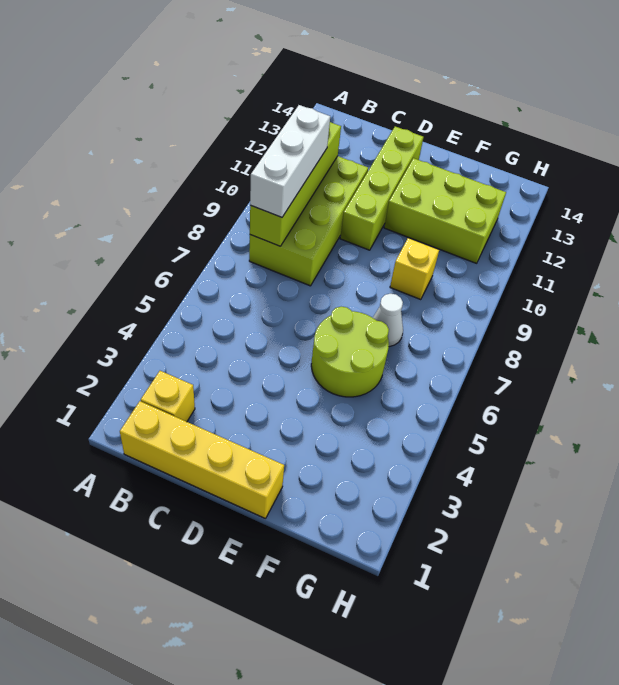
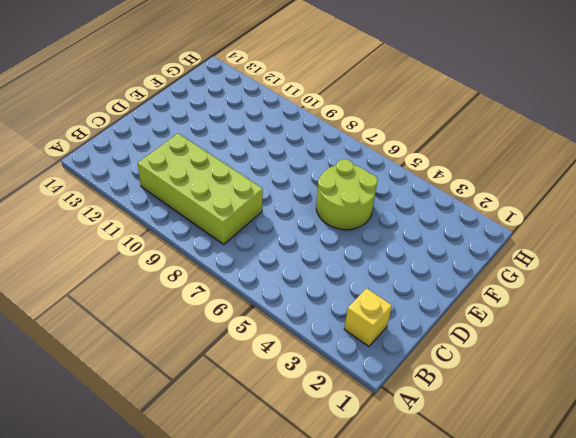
none -> yellow brick B1:E1 level 1
none -> lime brick D10:D13 level 1

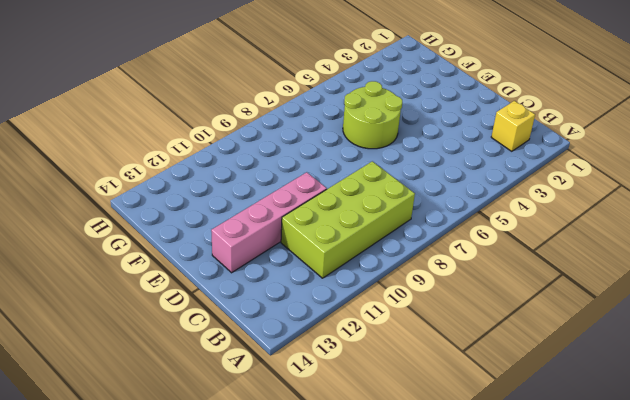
pink brick D10:D13 level 1 -> lime brick D10:D13 level 1
none -> yellow brick B1:E1 level 1
none -> lime brick E11:G12 level 1

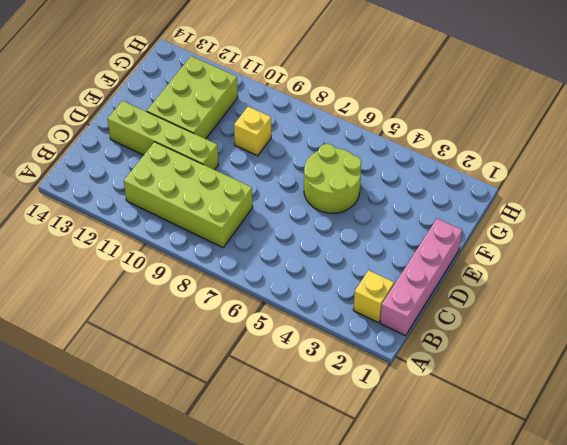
pink brick B1:E1 level 1 -> yellow brick B1:E1 level 1
none -> white cone F7 level 1
none -> lime brick B8:B11 level 2

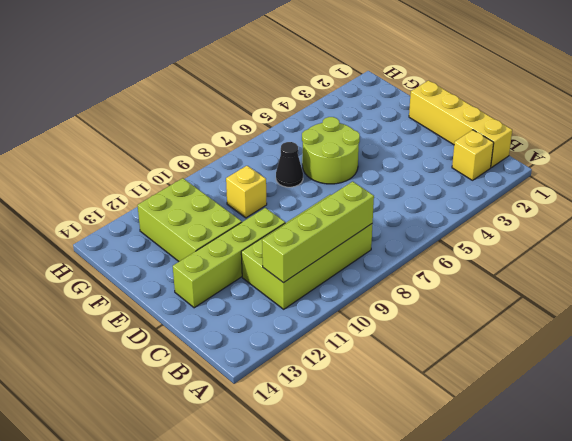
black cone F7 level 1 -> white cone F7 level 1
none -> white brick B8:B10 level 3

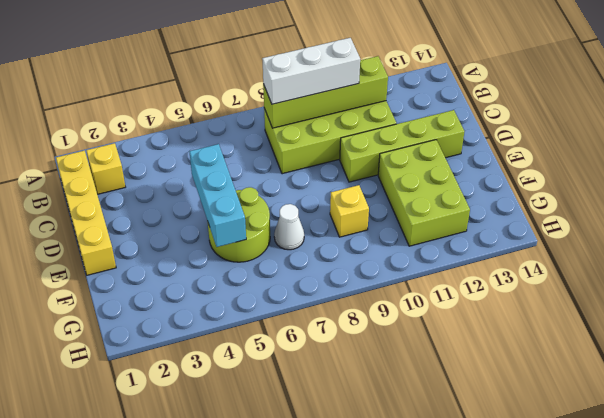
cyan brick D5:F5 level 2 -> none

